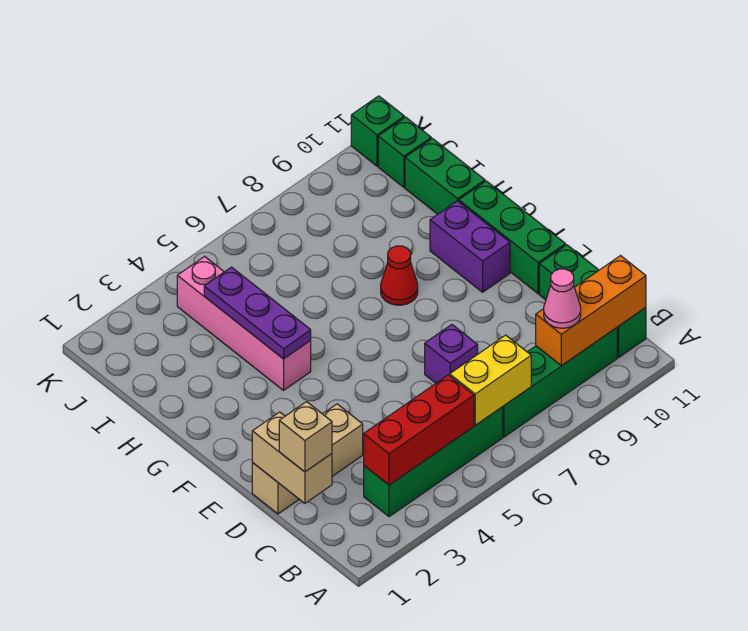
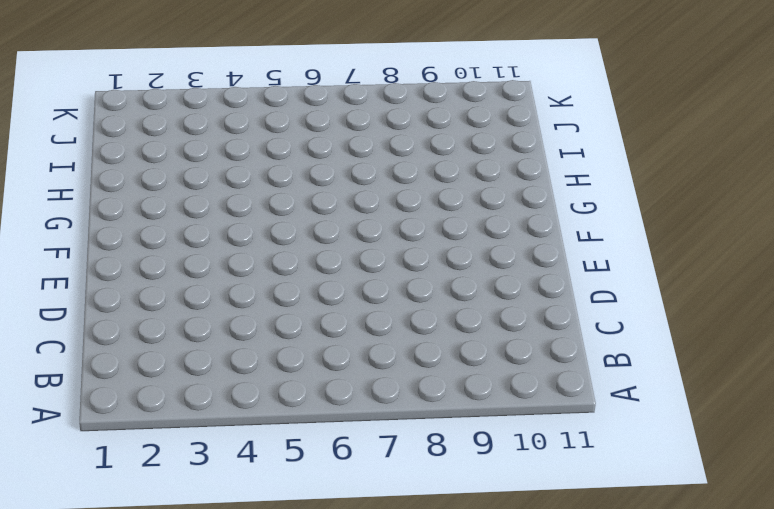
none -> green brick B3:B6 level 1
none -> green brick B7:B10 level 1
none -> green brick B11:D11 level 1

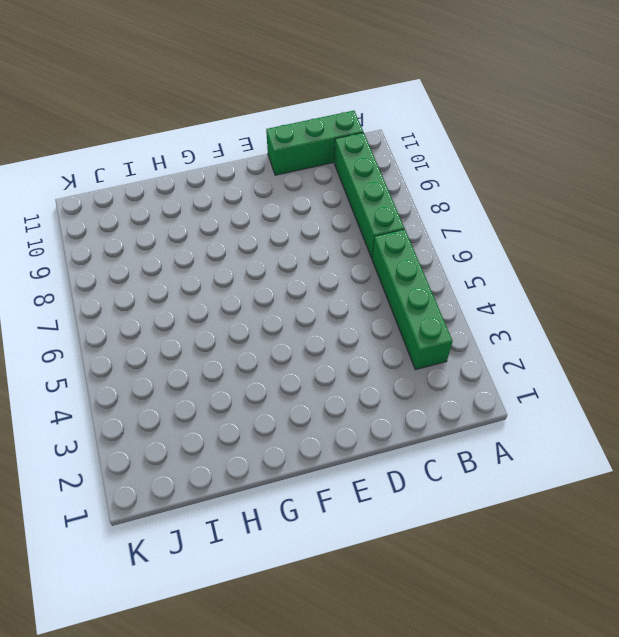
none -> tan brick D1:D3 level 1
none -> purple brick D7 level 1
none -> green brick E11:G11 level 1

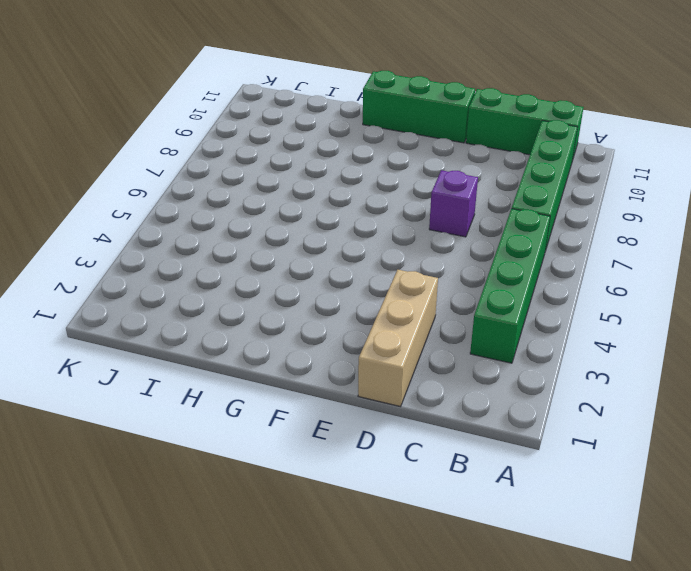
none -> purple brick F10:G10 level 1
none -> pink brick G4:J4 level 1
none -> red cone G8 level 1

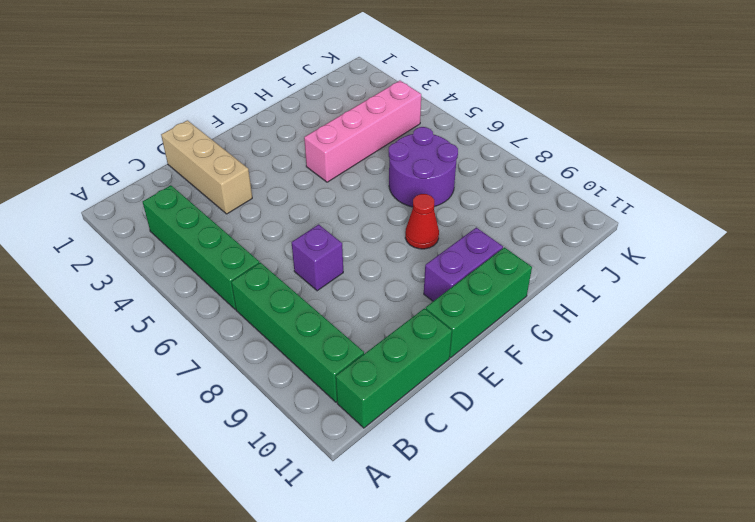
purple round brick H6:I7 level 1 -> none
none -> green brick H11:I11 level 1
none -> green brick J11 level 1
none -> green brick K11 level 1

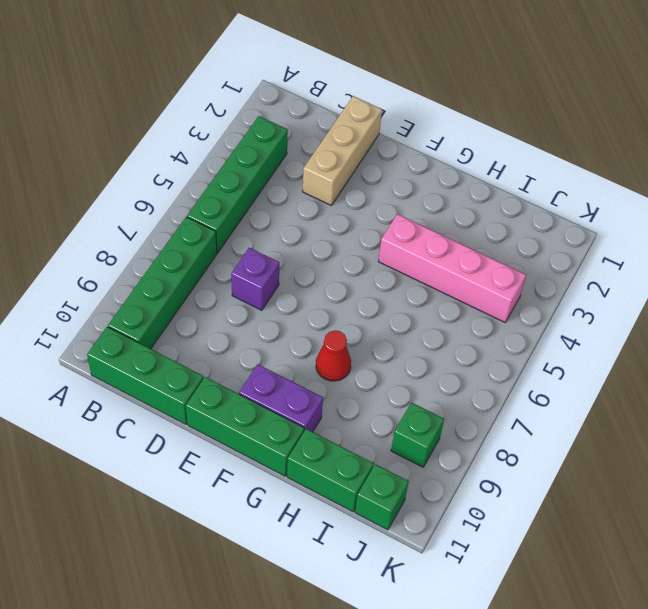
green brick J9 level 1 -> green brick K11 level 1
none -> red brick B3:B5 level 2
none -> yellow brick B6:B7 level 2
none -> orange brick B9:B11 level 2

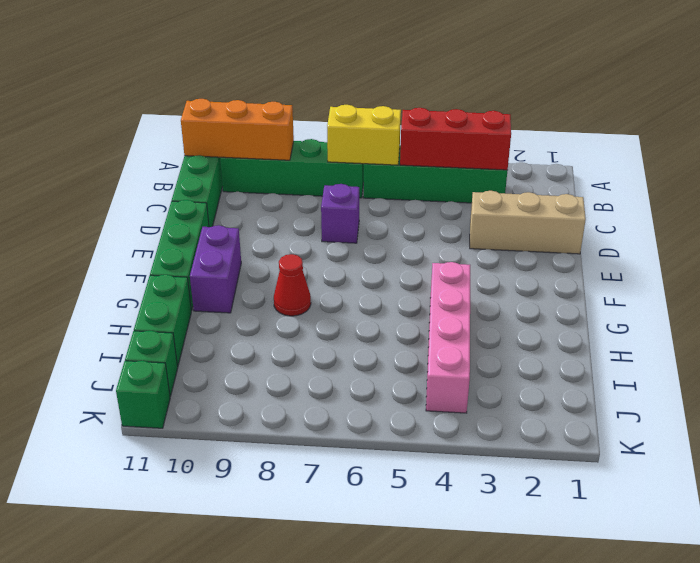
none -> tan brick C1:D1 level 2
none -> purple plate G4:I4 level 2
none -> pink cone B9 level 3

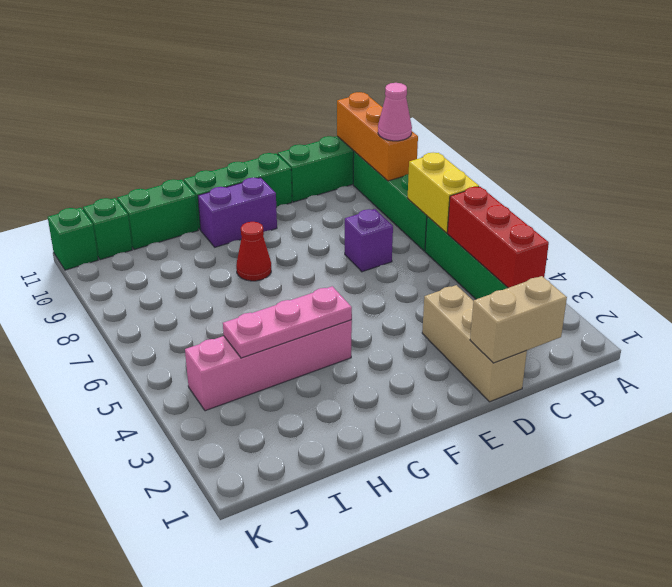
pink plate G4:I4 level 2 -> purple plate G4:I4 level 2
none -> tan brick C1 level 3

